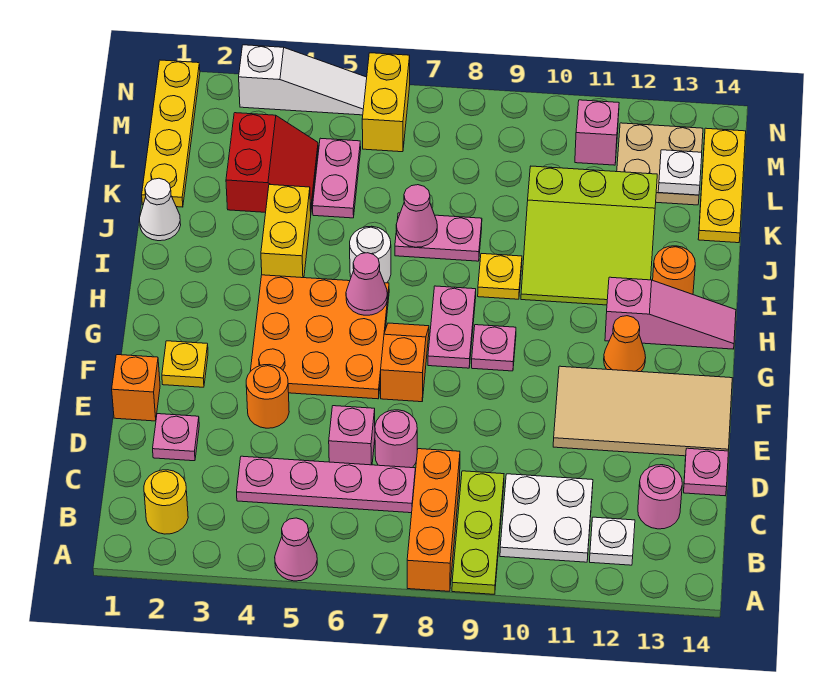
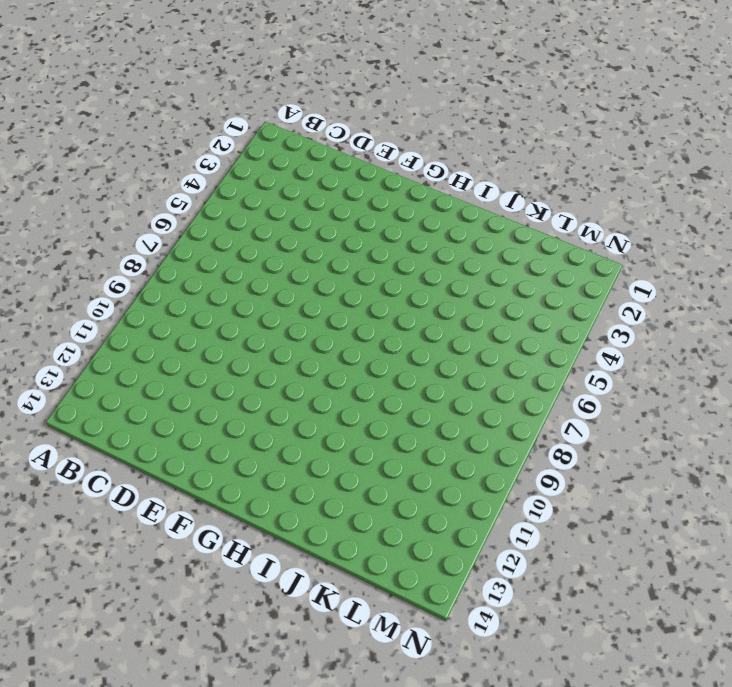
none -> pink cone A5 level 1
none -> orange brick A8:C8 level 1
none -> lime plate A9:C9 level 1
none -> yellow round brick B2 level 1

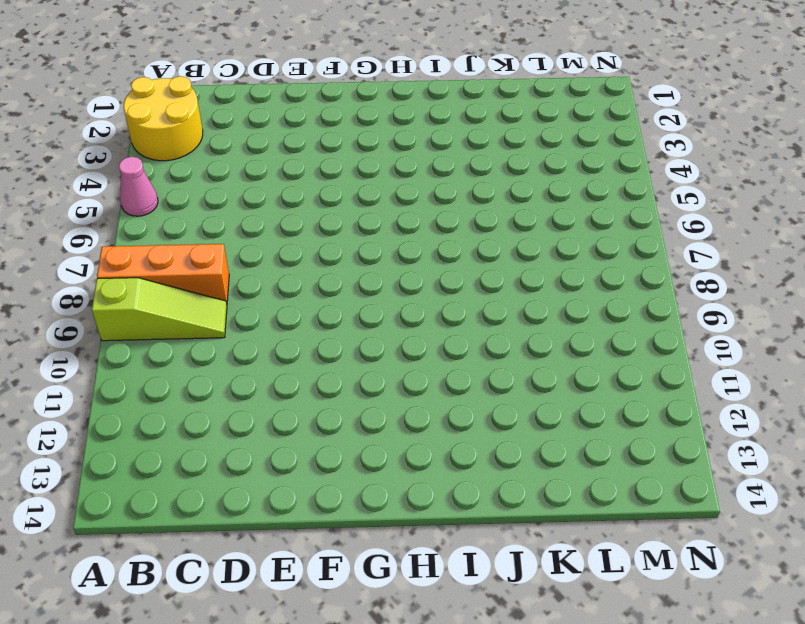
yellow round brick A2:B3 level 1 -> yellow round brick B2 level 1
lime slope A9:C9 level 1 top A -> lime plate A9:C9 level 1
none -> white plate B10:C11 level 1
none -> white plate B12 level 1
none -> pink plate C4:C7 level 1
none -> pink round brick C13 level 1

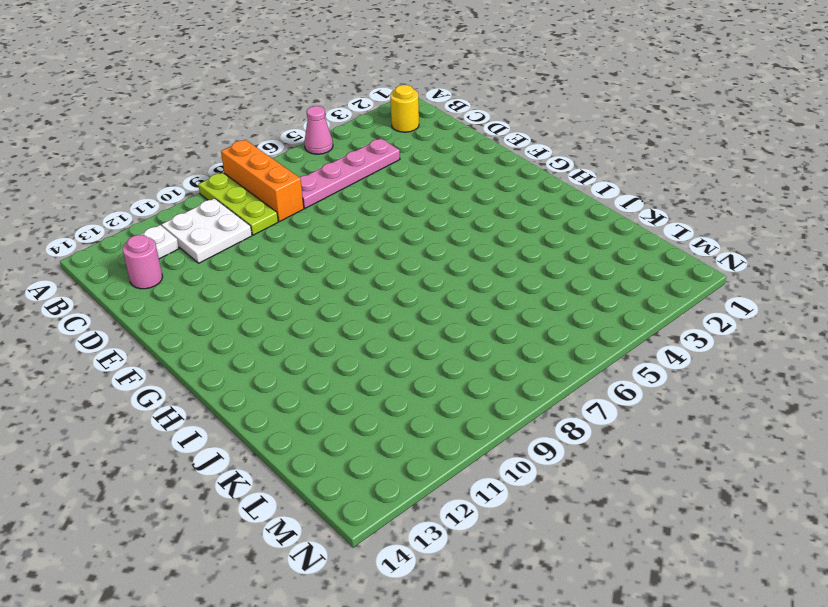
none -> pink plate D2 level 1
none -> pink brick D6 level 1
none -> pink round brick D7 level 1
none -> pink plate D14 level 1

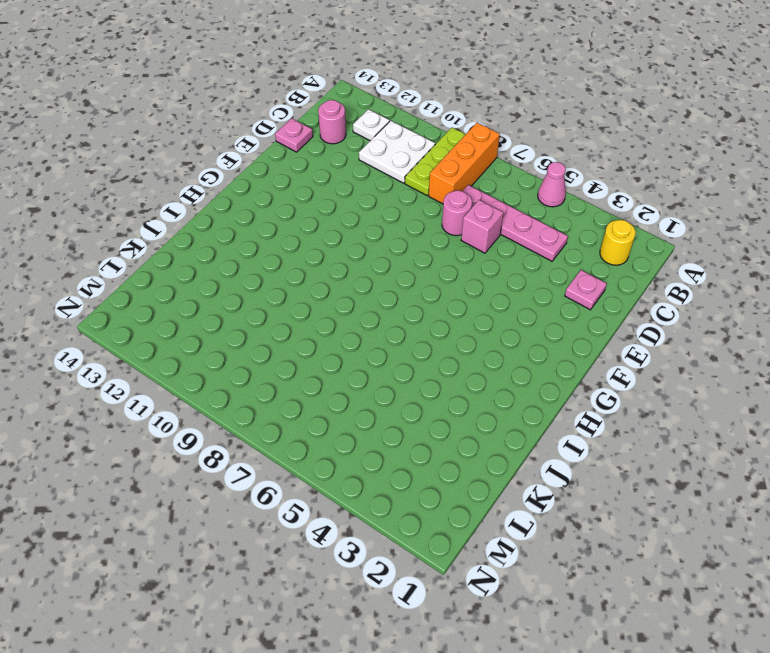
none -> orange brick E1 level 1
none -> orange round brick E4 level 1
none -> tan tile E11:F14 level 1
none -> yellow plate F2 level 1

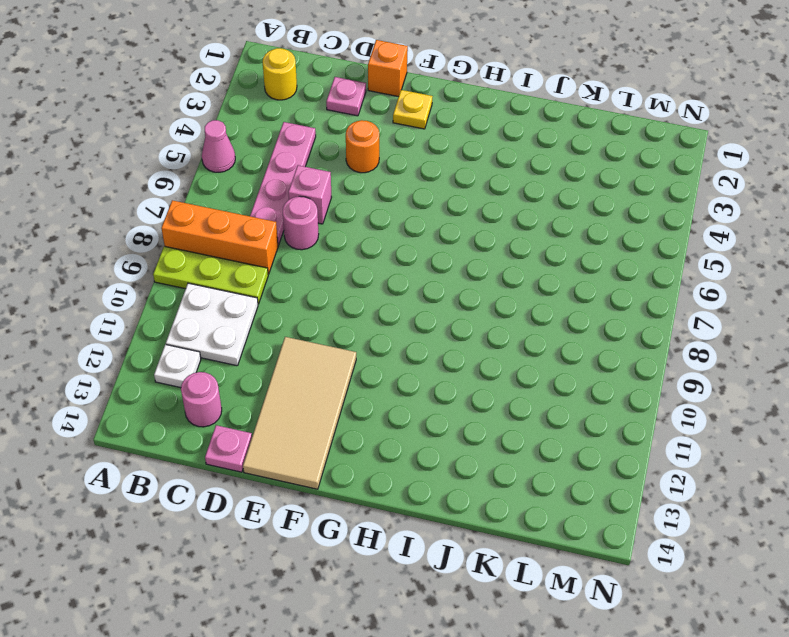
none -> orange plate F4:H6 level 1
none -> orange slope F7:G7 level 1 top F
none -> pink plate G8:H8 level 1
none -> pink plate G9 level 1

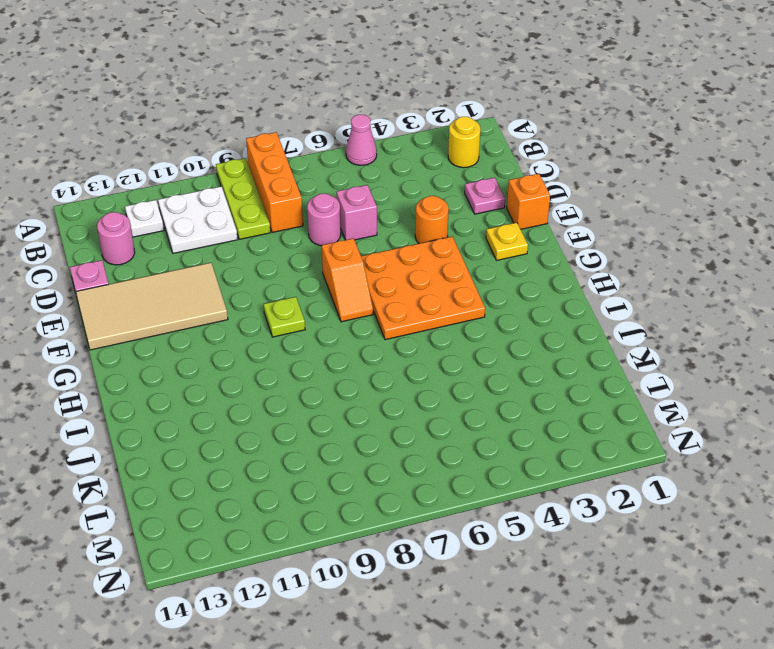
lime plate G9 level 1 -> pink plate G9 level 1
none -> pink plate C4:C7 level 1
none -> pink plate G8:H8 level 1
none -> orange cone G12 level 1
none -> pink slope H12:H14 level 1 top 12

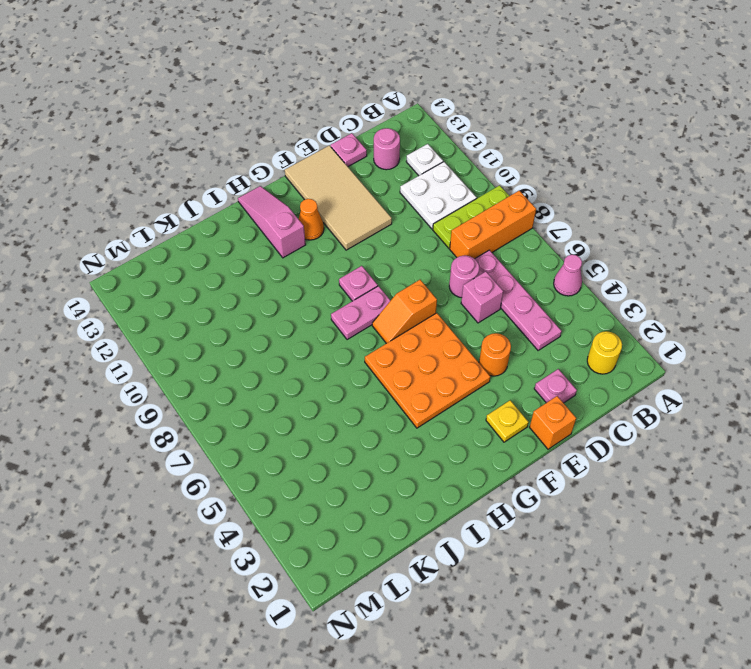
none -> yellow brick I4:J4 level 1
none -> white round brick I6 level 1
none -> yellow plate I9 level 1
none -> lime slope I10:K12 level 1 top K

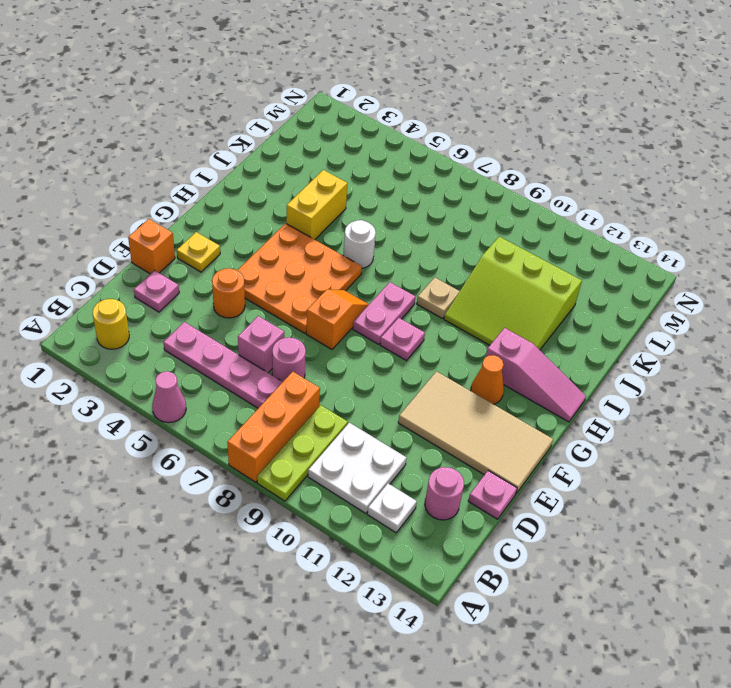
tan plate I9 level 1 -> yellow plate I9 level 1
none -> orange round brick I13 level 1
none -> white cone J1 level 1
none -> pink plate J7:J8 level 1
none -> yellow plate K1:N1 level 1

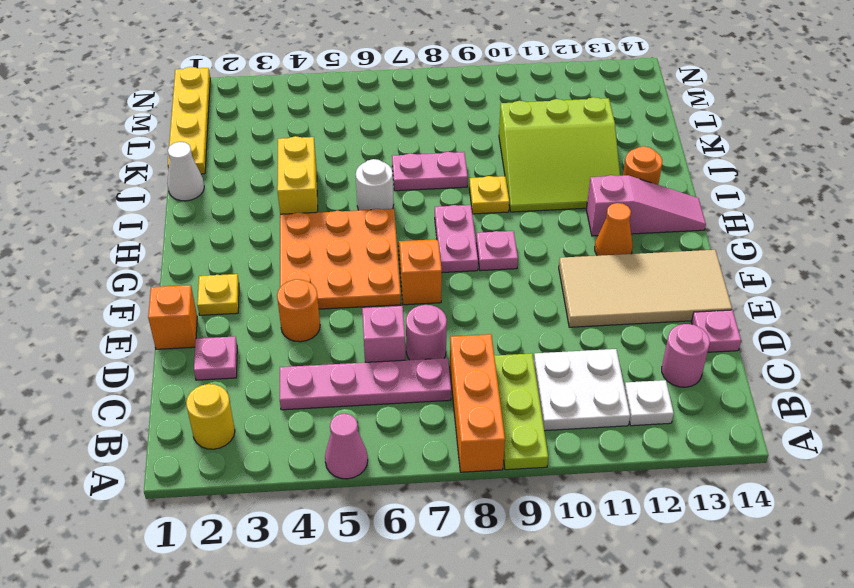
none -> red slope K3:L4 level 1 top 3
none -> pink plate K5:L5 level 1
none -> yellow plate K14:M14 level 1
none -> tan plate L12:M13 level 1

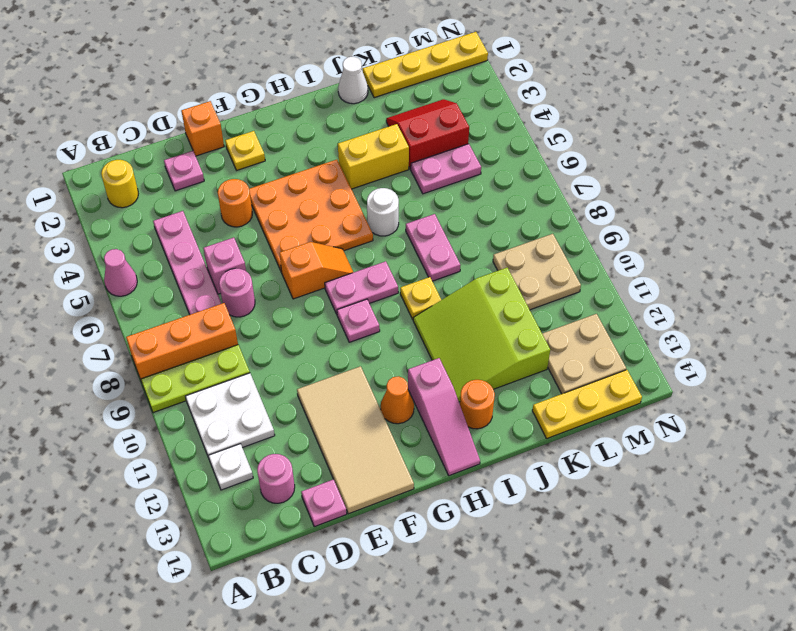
red slope K3:L4 level 1 top 4 -> red slope K3:L4 level 1 top 3
tan plate L9:M10 level 1 -> none
none -> yellow brick M6:N6 level 1
none -> pink brick M11 level 1
none -> white slope N3:N5 level 1 top 3
none -> pink cone H6 level 2

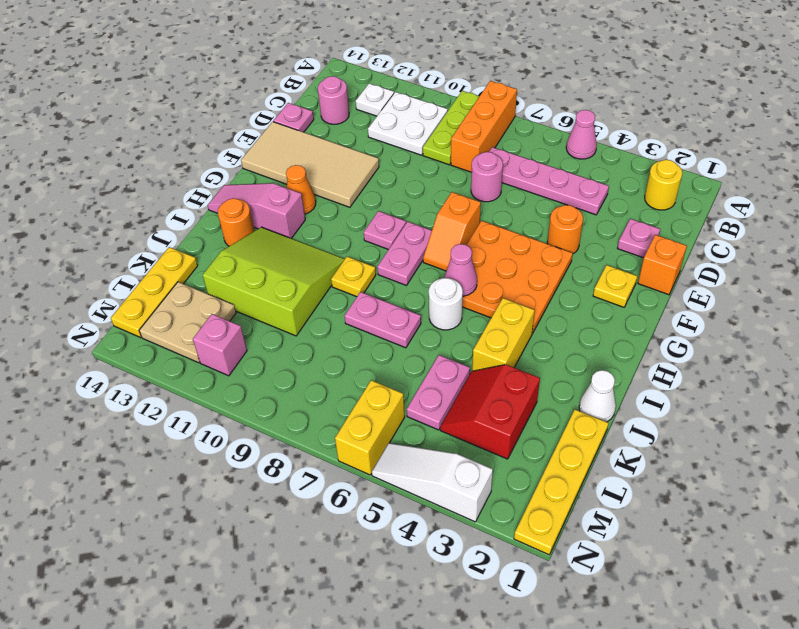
none -> pink brick D6 level 1
none -> pink cone J7 level 2
none -> white plate L13 level 2

